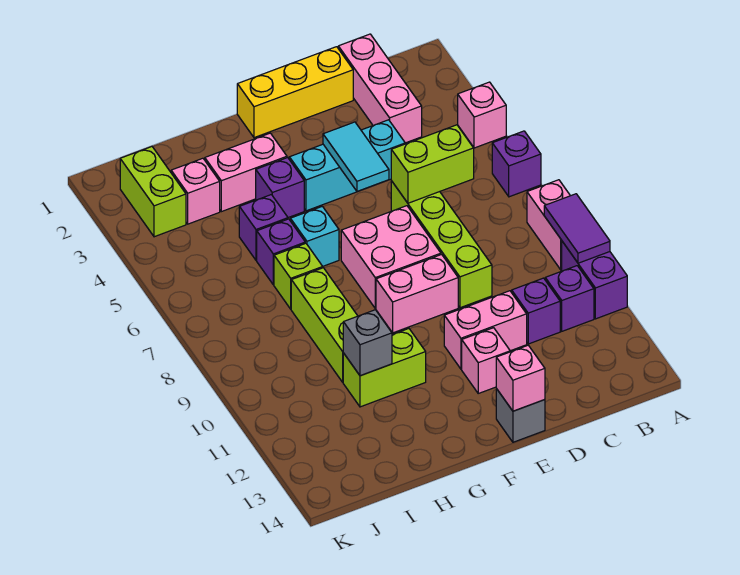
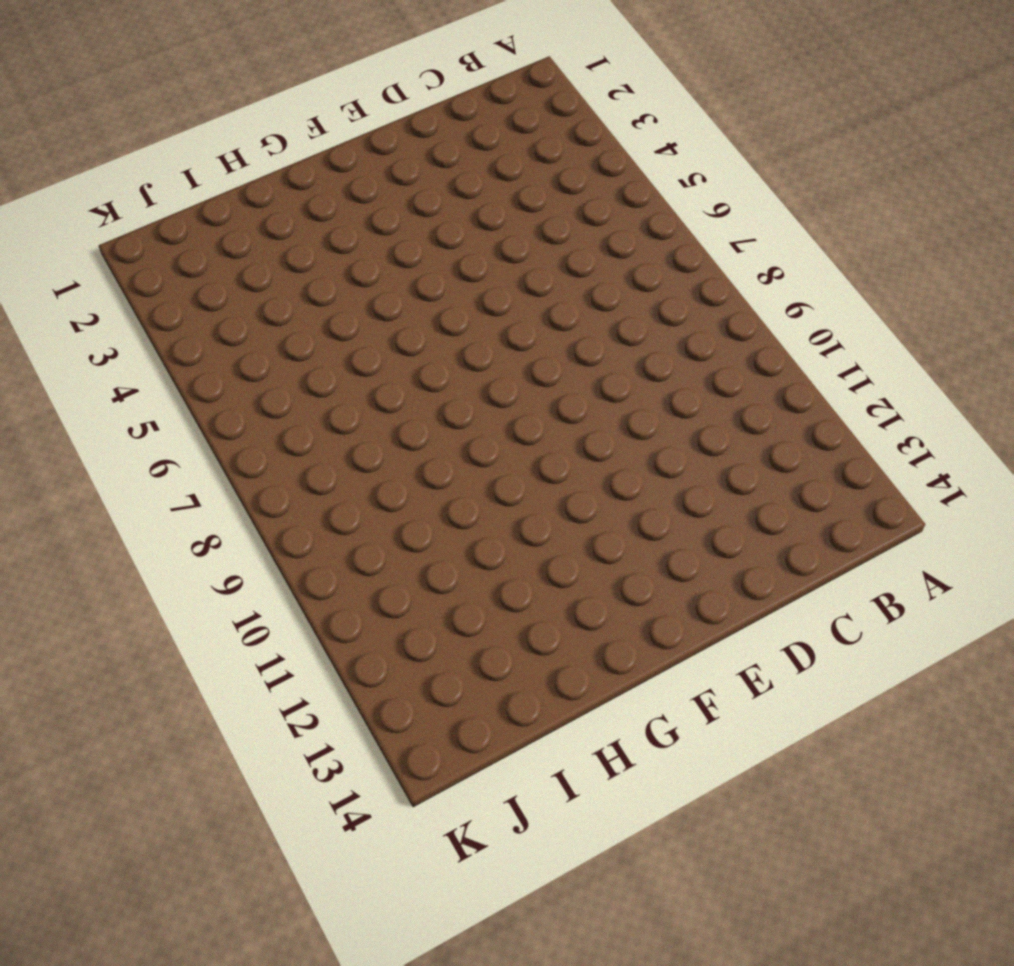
none -> pink brick A4 level 1
none -> purple brick A6 level 1
none -> pink brick A8:A9 level 1
none -> purple brick A10:A11 level 1

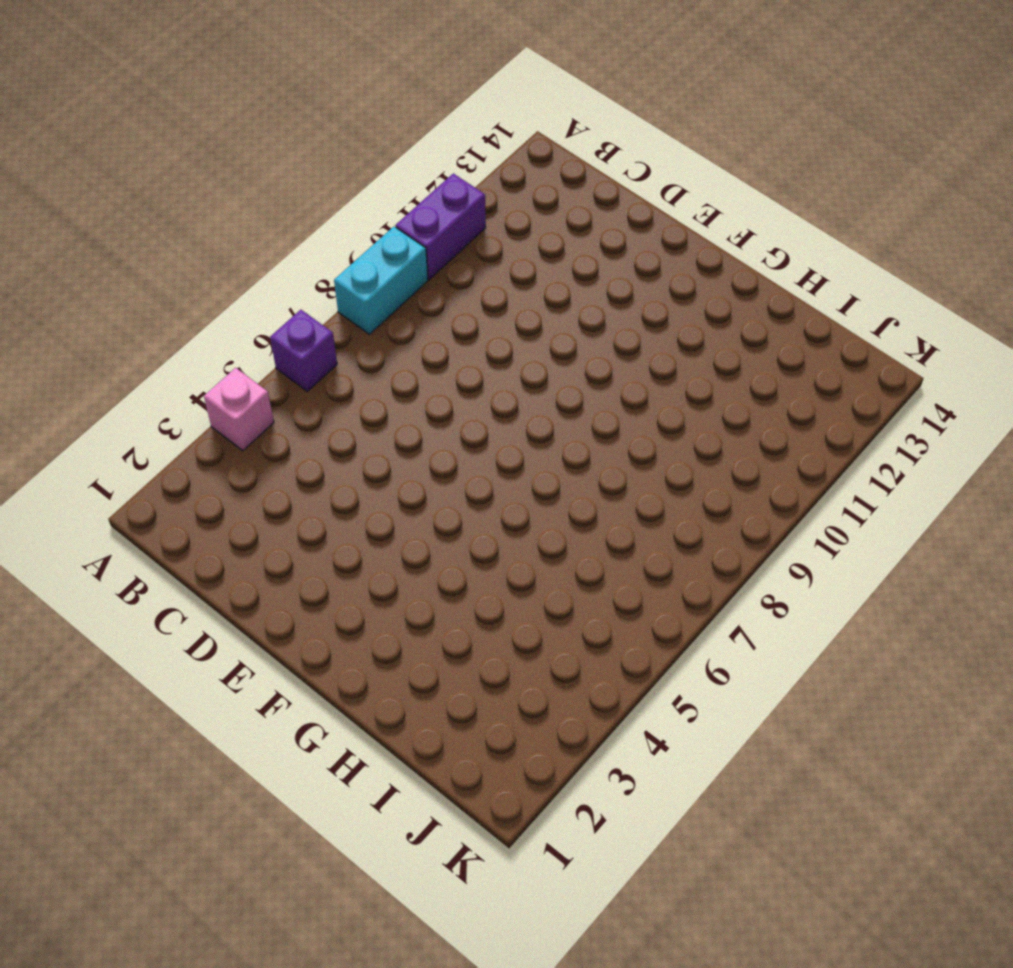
cyan brick A8:A9 level 1 -> pink brick A8:A9 level 1
none -> purple brick B11 level 1
none -> pink brick C1:C3 level 1
none -> purple brick C11 level 1
none -> yellow brick D1:F1 level 1

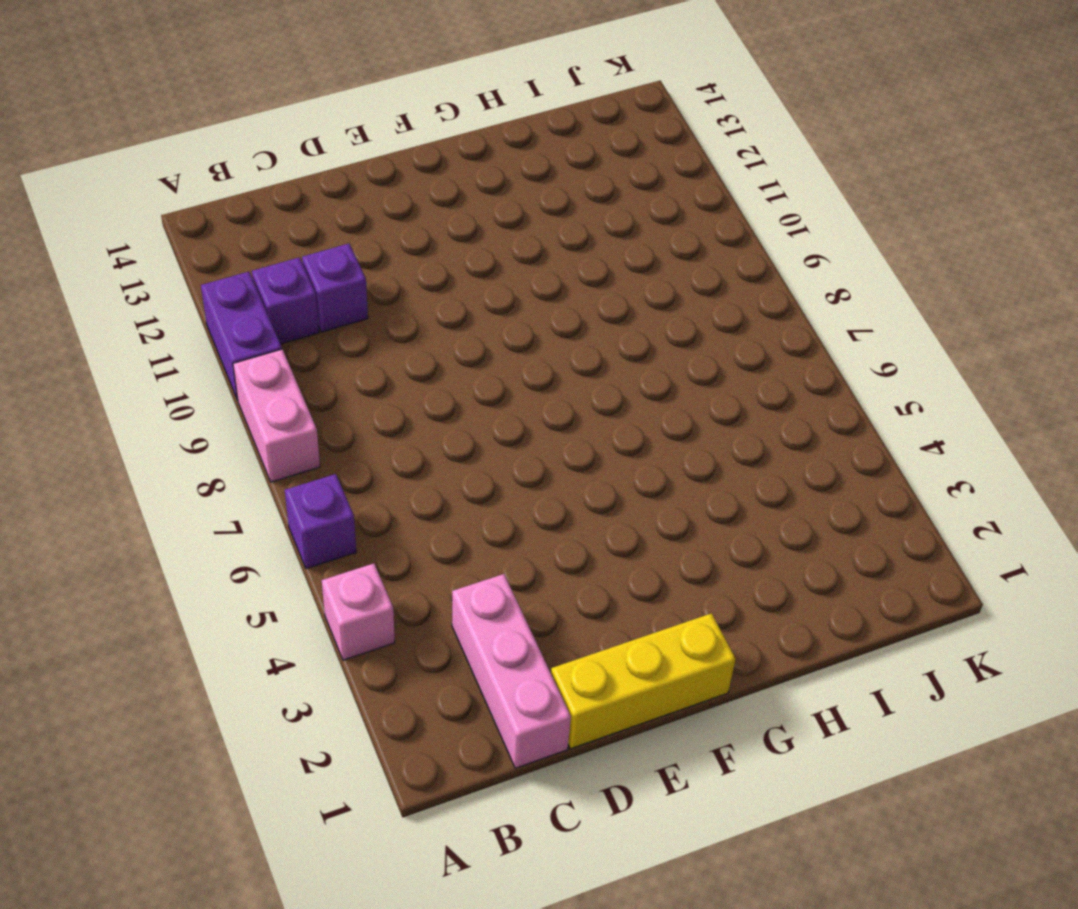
none -> cyan brick D4:F4 level 1
none -> lime brick D6:D9 level 1
none -> pink brick D11:E11 level 1
none -> pink brick E7:F8 level 1

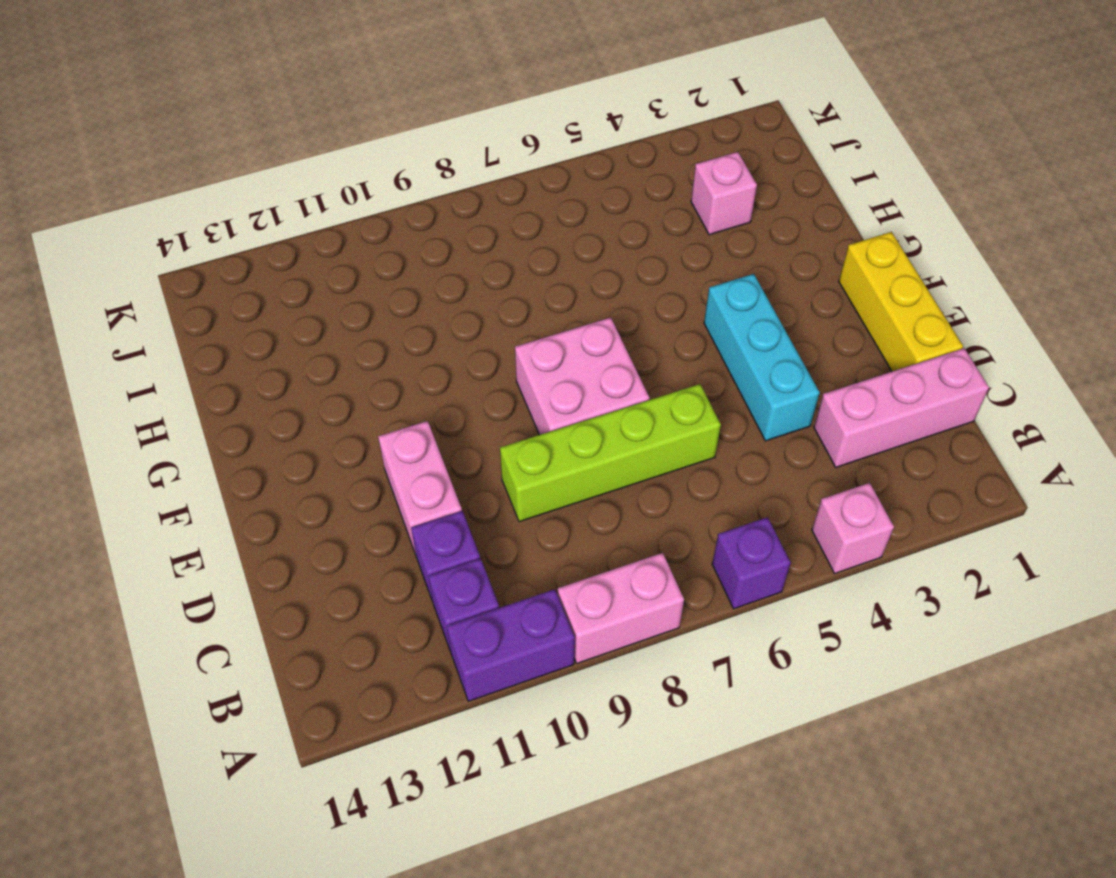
none -> pink brick E9:F9 level 1
none -> pink brick E12 level 1
none -> grey brick E14 level 1
none -> pink brick G3:H3 level 1

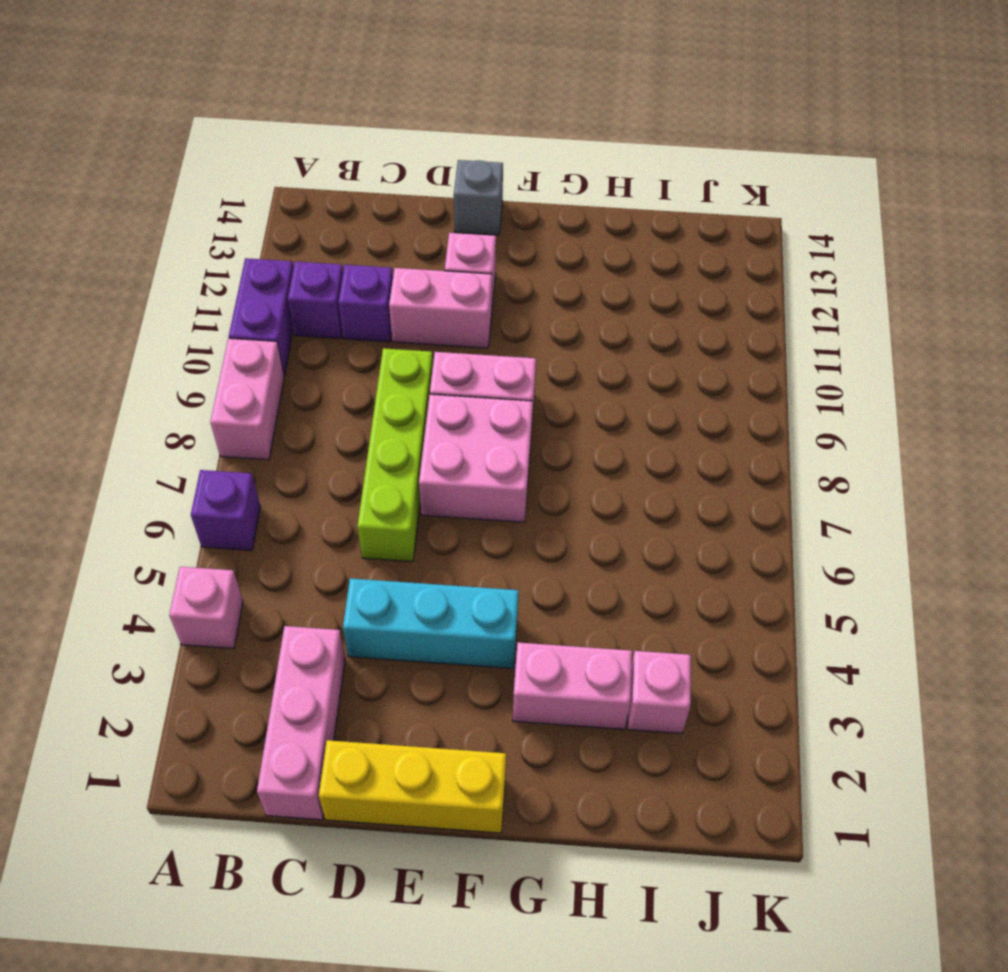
none -> purple brick G4 level 1
none -> cyan brick G6 level 1
none -> lime brick G11:H11 level 1
none -> purple brick H5 level 1

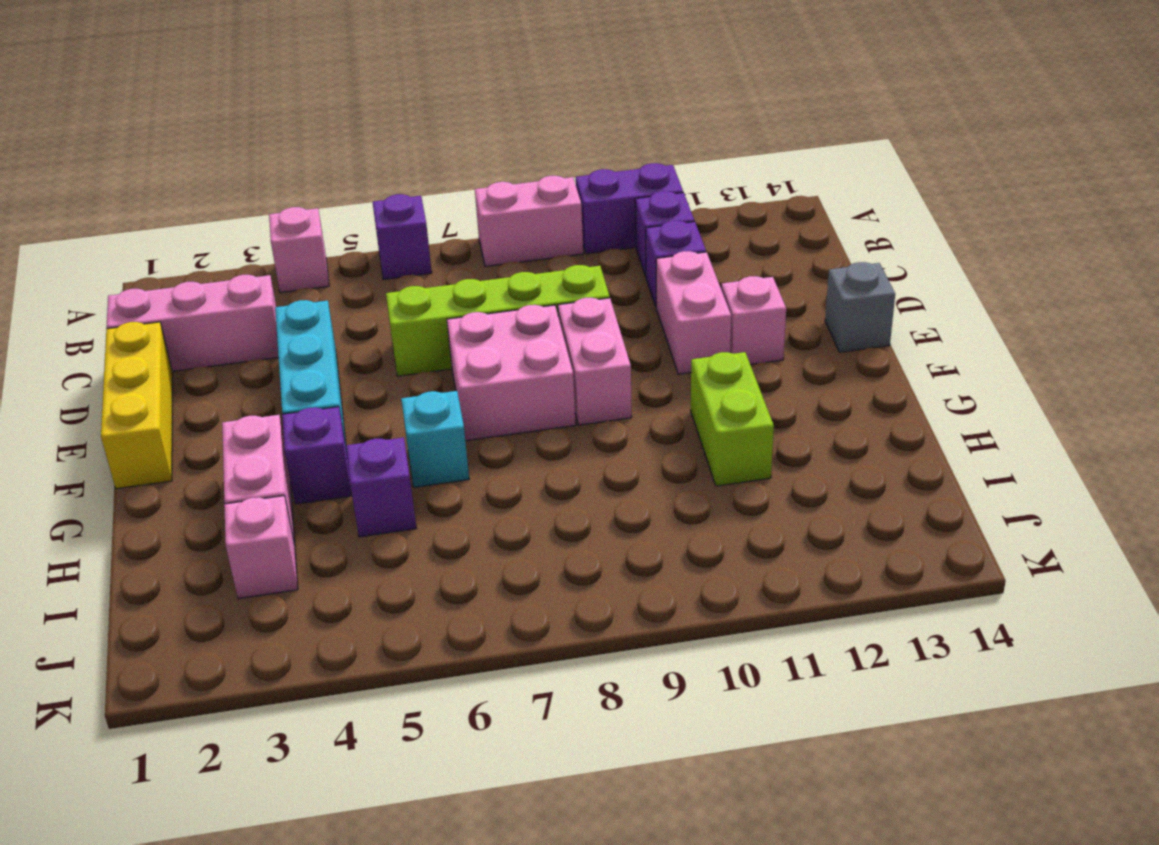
none -> purple brick H6 level 1
none -> lime brick H7 level 1
none -> lime brick H8:H10 level 1
none -> lime brick J2:J3 level 1

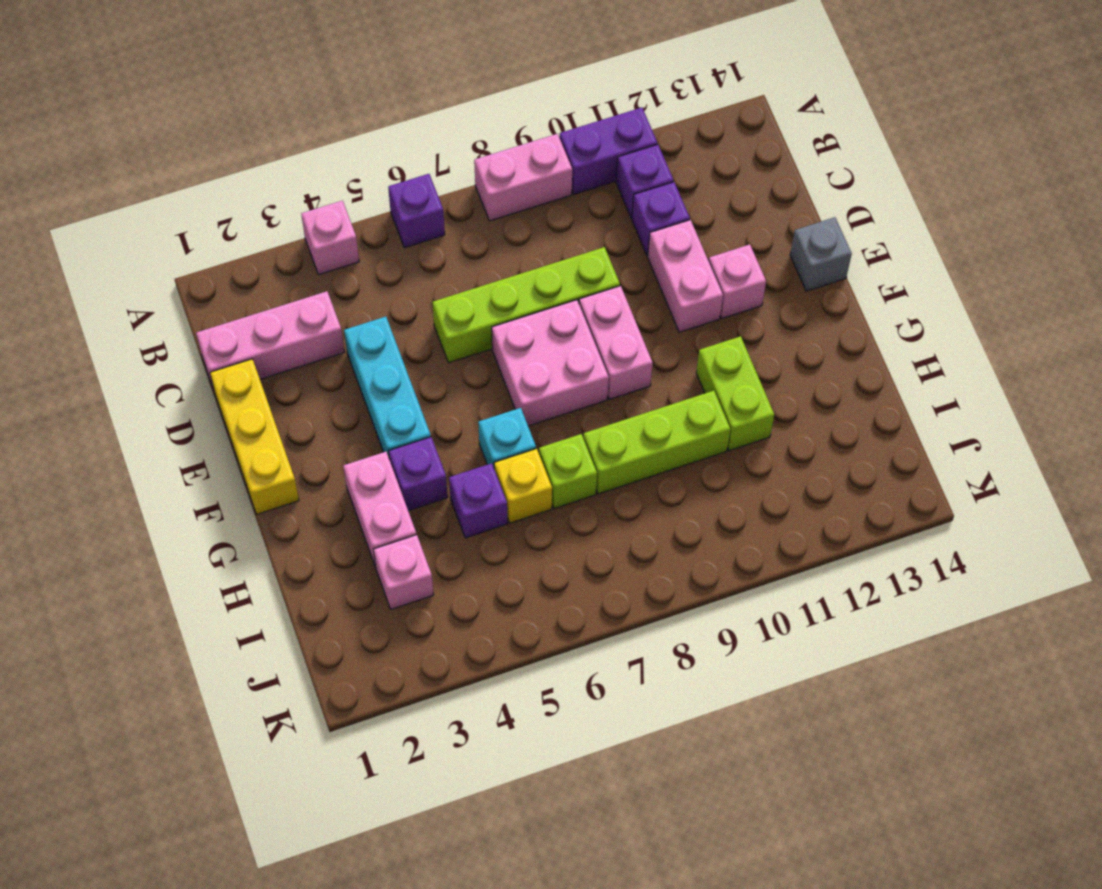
yellow brick H6 level 1 -> purple brick H6 level 1
none -> lime brick J2:J3 level 1
none -> purple tile A9:A10 level 2
none -> lime brick C6:D6 level 2
none -> cyan tile E4:E5 level 2

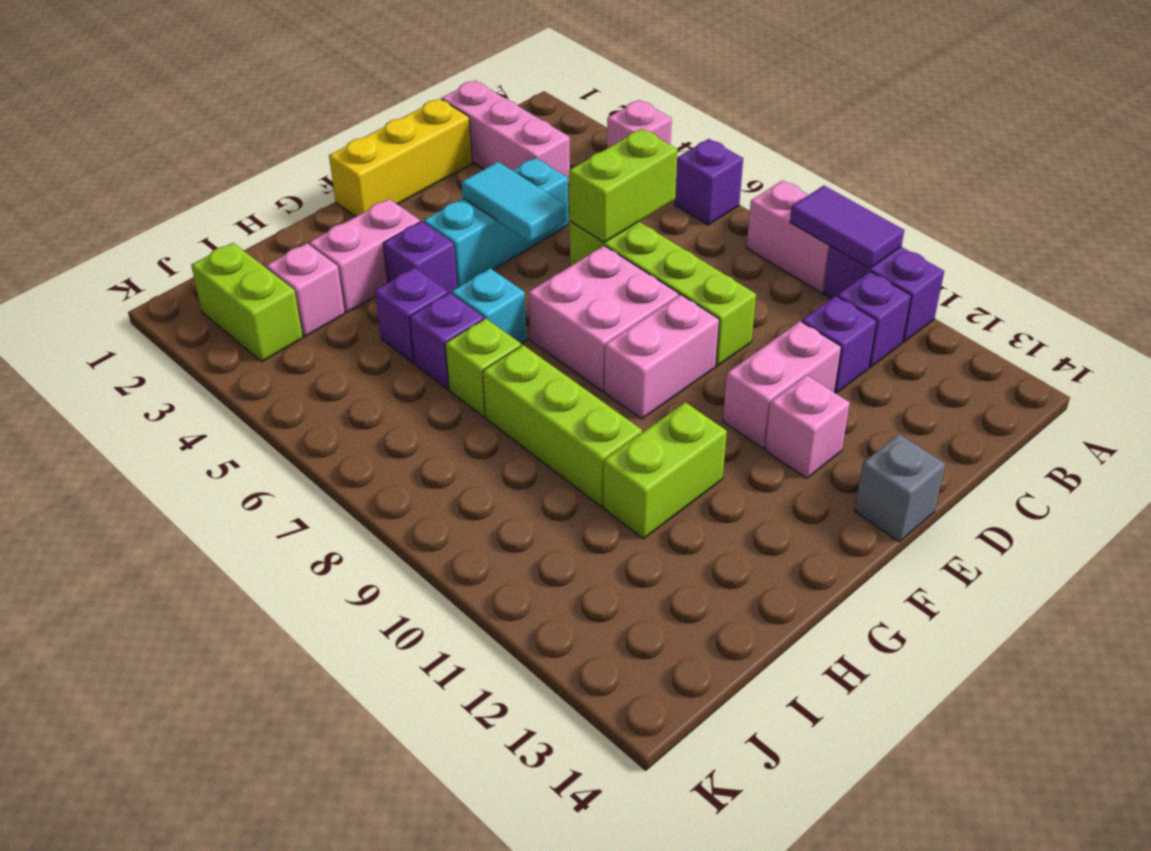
none -> pink brick E14 level 2
none -> grey brick H11 level 2

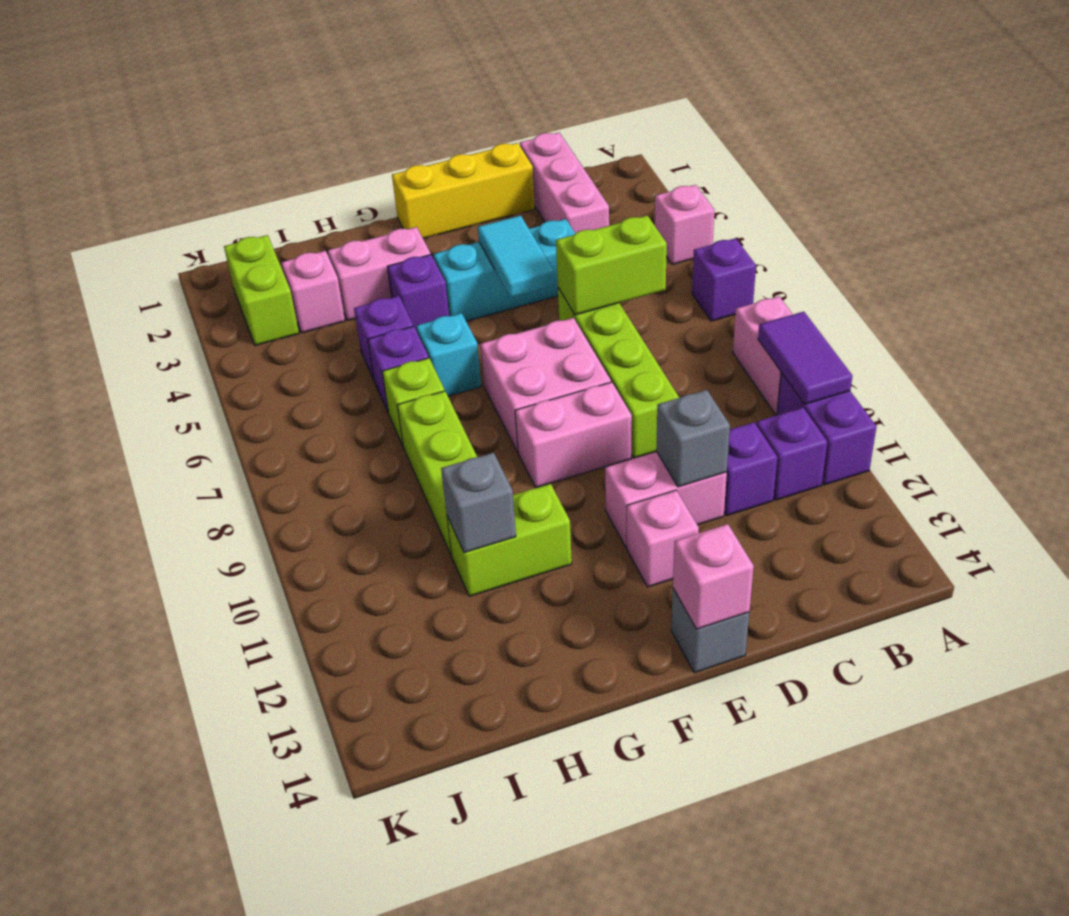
grey brick D11 level 2 -> none

